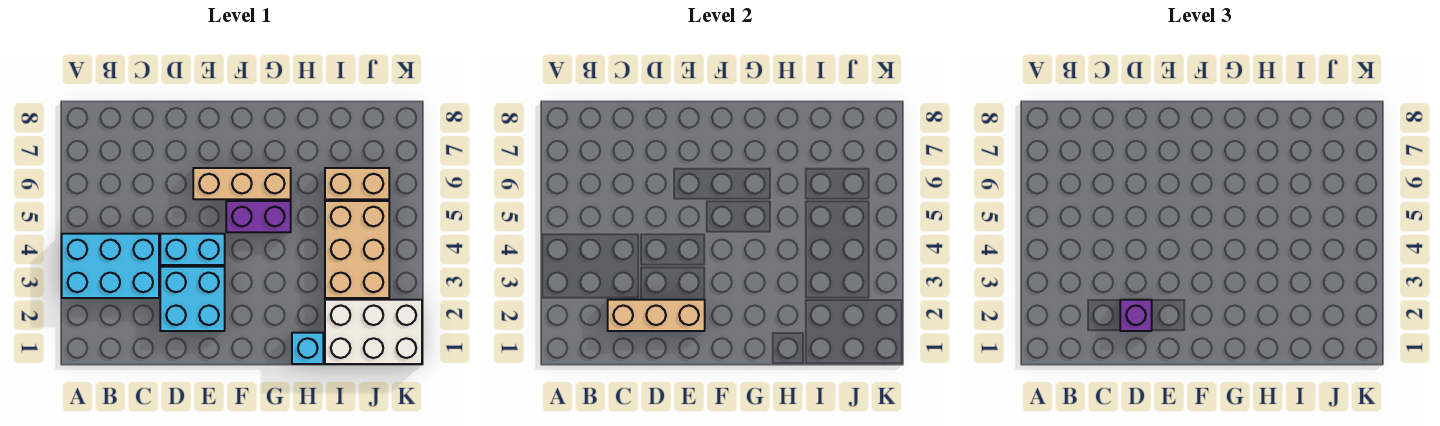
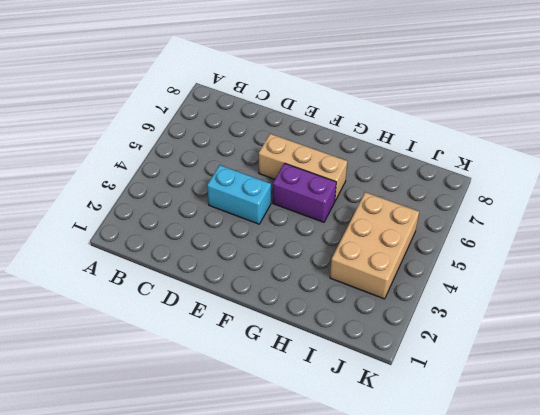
none -> cyan brick A3:C4 level 1
none -> cyan brick D2:E3 level 1

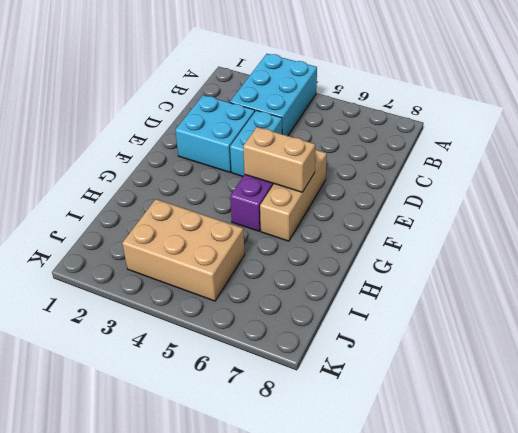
tan brick F5:F6 level 2 -> tan brick I6:J6 level 1
none -> cyan brick H1 level 1
none -> white brick I1:K2 level 1

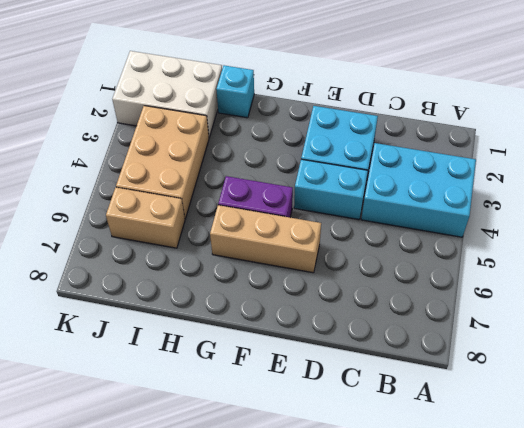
none -> tan brick C2:E2 level 2
none -> purple brick D2 level 3

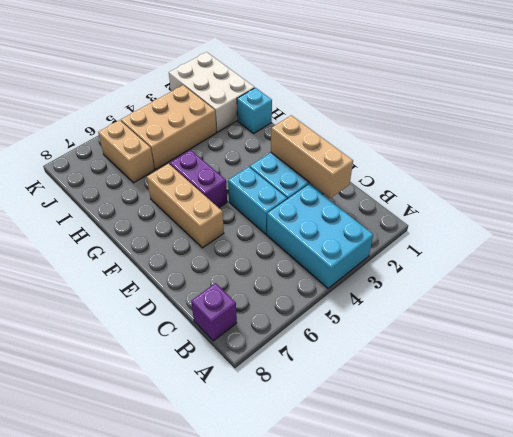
purple brick B8 level 1 -> purple brick D2 level 3

